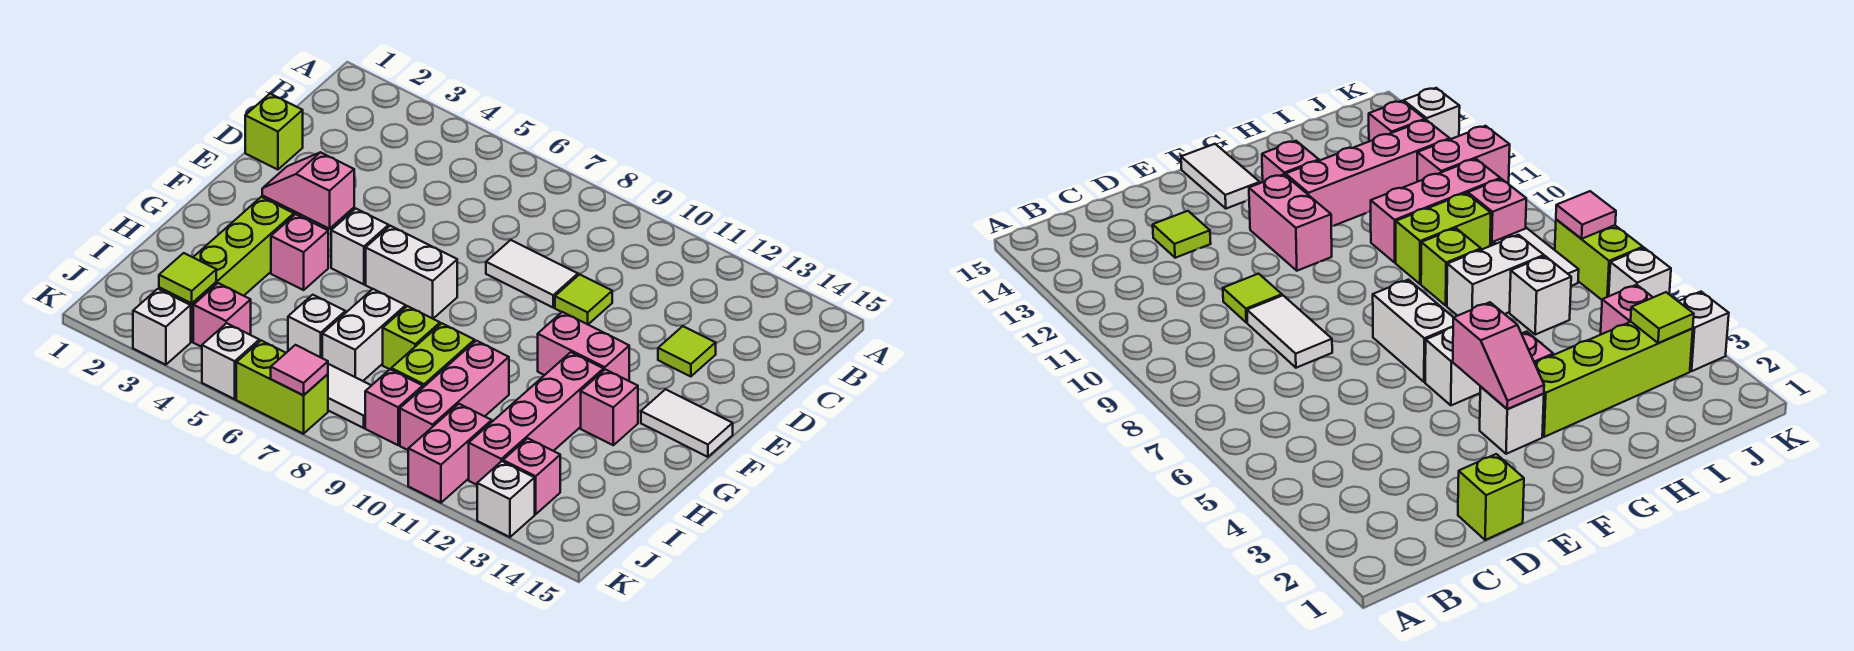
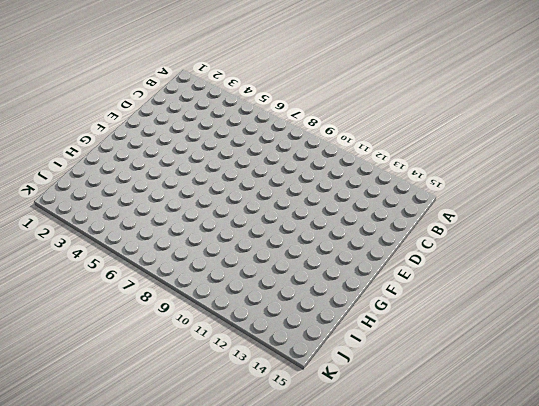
none -> lime brick D1 level 1
none -> white tile D8:D9 level 1
none -> lime tile D10 level 1
none -> lime tile D13 level 1

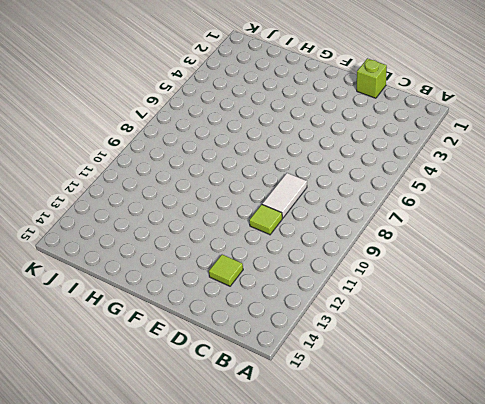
none -> white brick F3 level 1
none -> white brick F5 level 1
none -> white brick F6:F7 level 1
none -> pink brick F11:F12 level 1

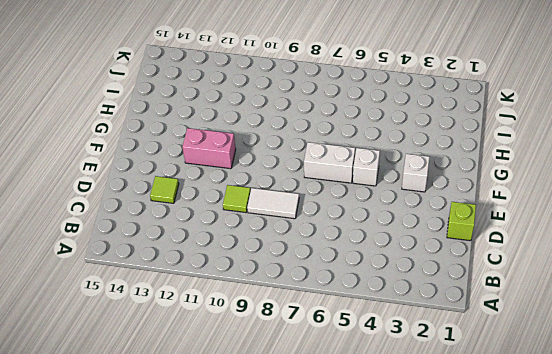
none -> white tile F14:F15 level 1
none -> lime brick G3:J3 level 1
none -> pink brick G4 level 1
none -> pink brick G12:J12 level 1

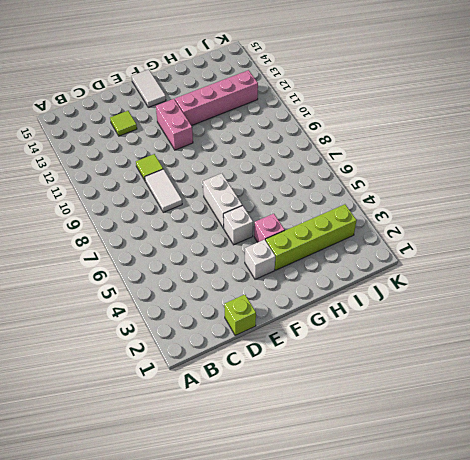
none -> pink brick G13 level 1
none -> white brick H7:I7 level 1
none -> lime brick H8 level 1
none -> lime brick H9:I9 level 1

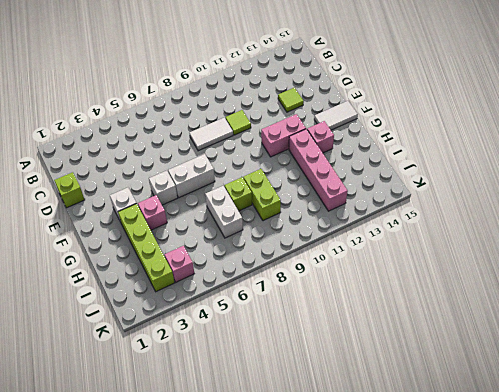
none -> pink brick H10:J10 level 1
none -> white brick I6 level 1
none -> white tile J7:J8 level 1
none -> pink brick J9 level 1

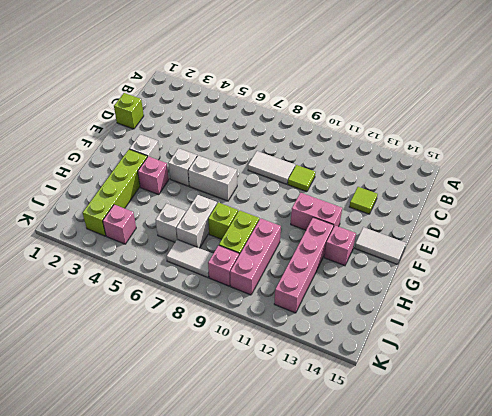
none -> pink brick J11:K11 level 1
none -> pink brick J13 level 1
none -> white brick K3 level 1
none -> white brick K5 level 1

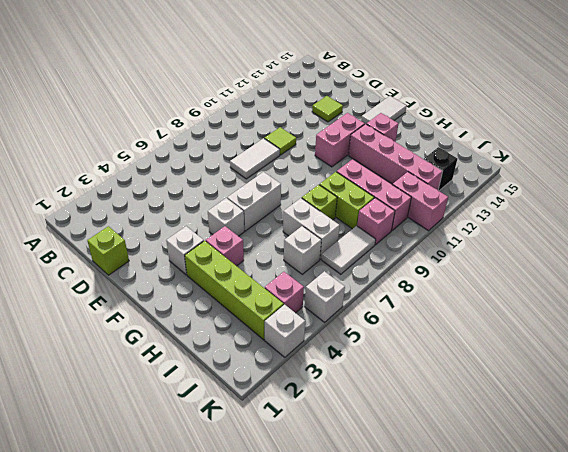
black brick J13 level 1 -> pink brick J13 level 1
none -> lime brick K6:K7 level 1
none -> white brick K13 level 1
none -> pink slope F3:F4 level 2 top 4
none -> lime tile J3 level 2

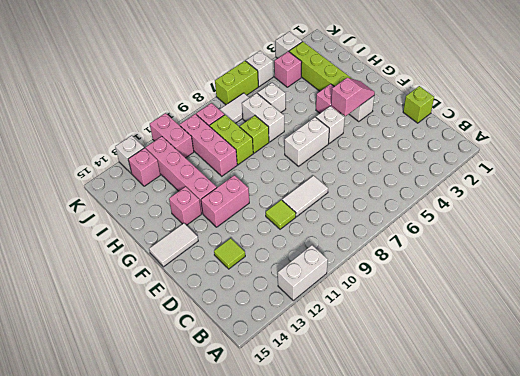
white brick A11:A12 level 1 -> none
none -> lime tile J3 level 2
none -> pink tile K7 level 2

